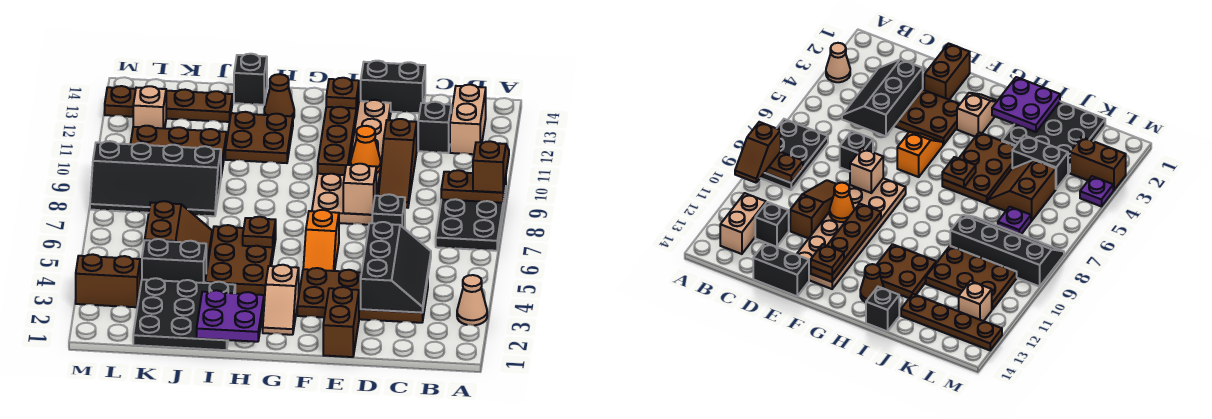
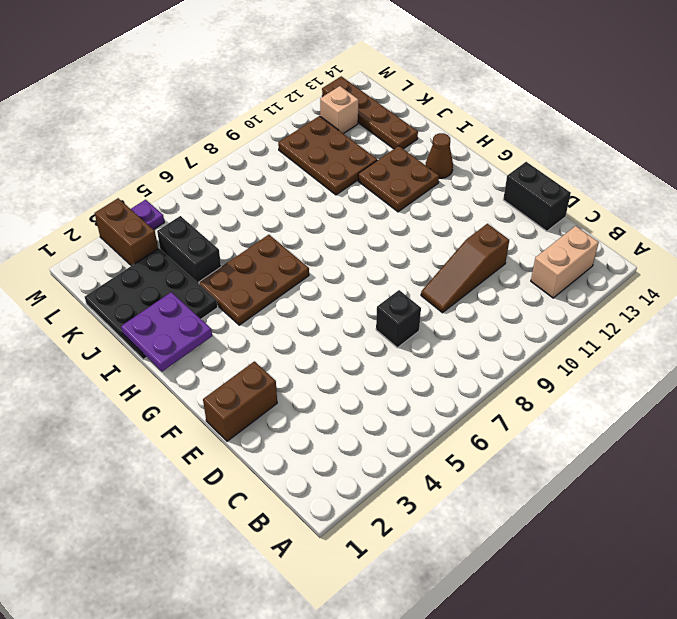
none -> tan cone A3 level 1
none -> black plate A7:B9 level 1
none -> brown plate C3:F4 level 1
none -> black brick C12 level 1

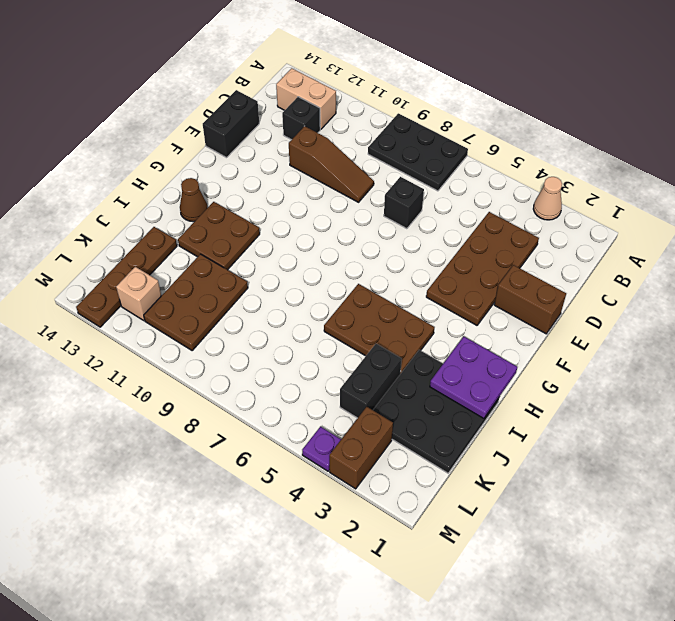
none -> tan plate E8:F13 level 1
none -> orange slope F5:F6 level 1 top 6
none -> tan slope G2:G3 level 1 top 3
none -> black brick I14 level 1

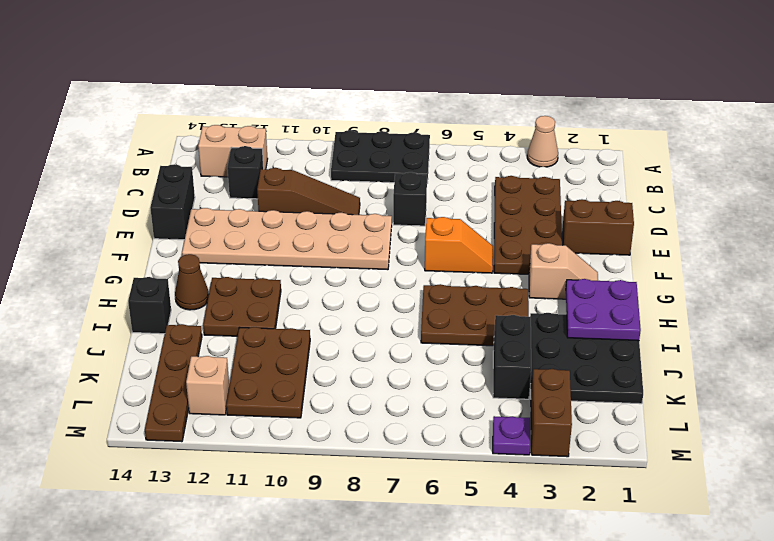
none -> brown slope J5:K6 level 1 top K
none -> black slope J8:M9 level 1 top 9
none -> purple plate K7 level 1
none -> brown plate A9:B9 level 2

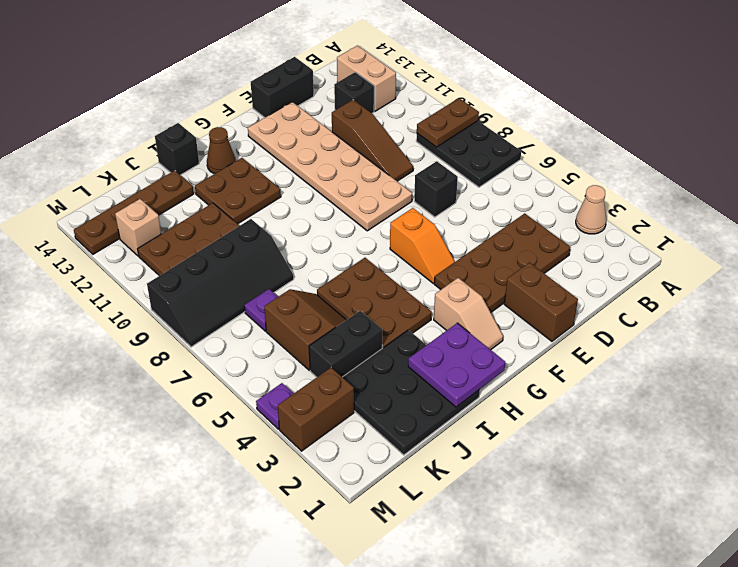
none -> black slope C3:D5 level 2 top D
none -> tan brick E8 level 2
none -> orange cone E10 level 2
none -> brown plate F10:F13 level 2

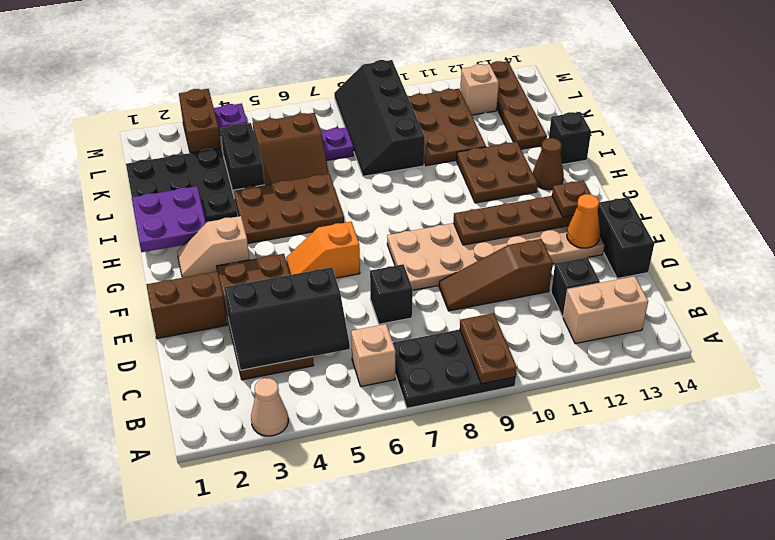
tan brick B6 level 1 -> tan brick E8 level 2
orange cone E13 level 2 -> orange cone E10 level 2
none -> brown plate H6 level 2
none -> brown slope A9:A10 level 3 top 9

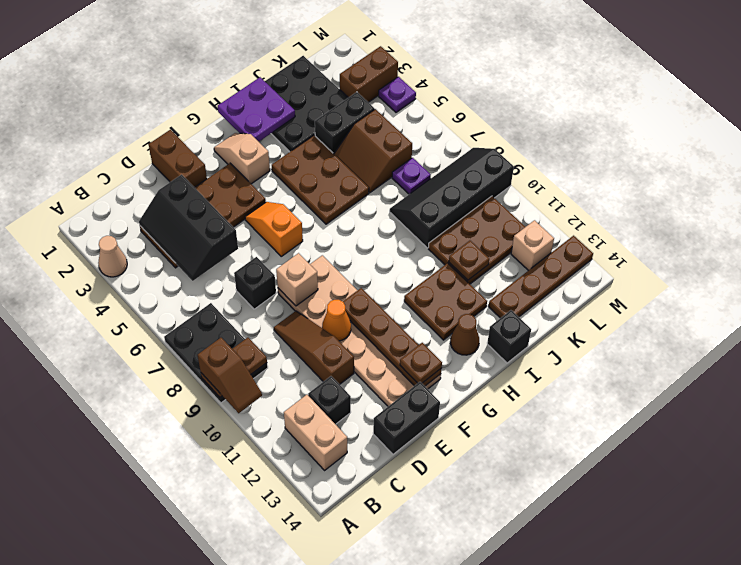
brown plate J11 level 2 -> brown plate H6 level 2

